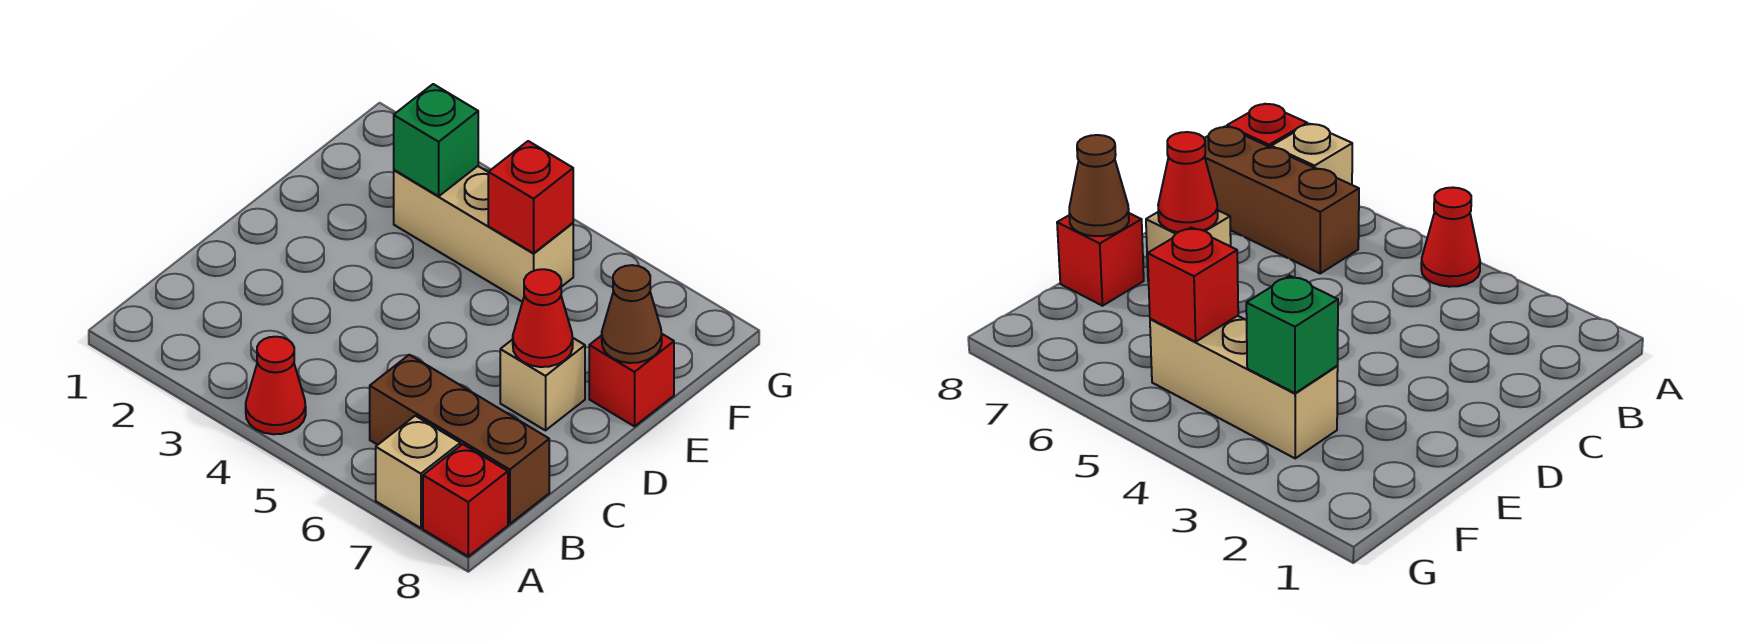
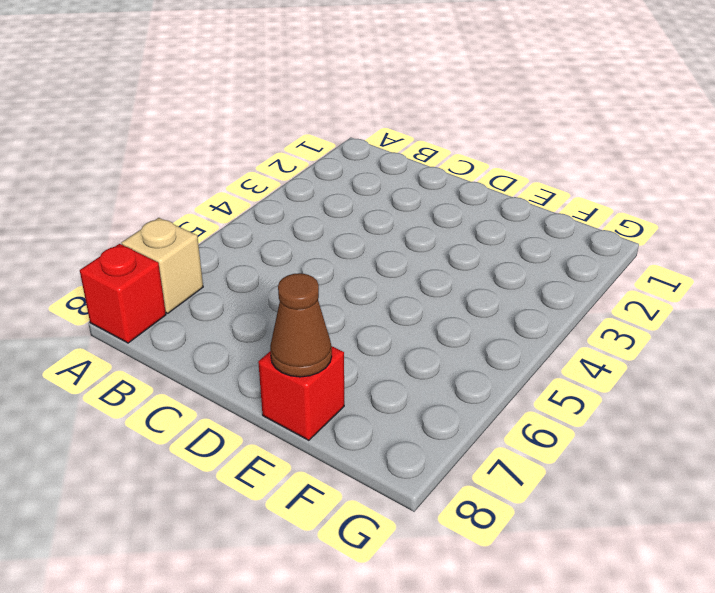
none -> red cone A4 level 1
none -> brown brick B6:B8 level 1

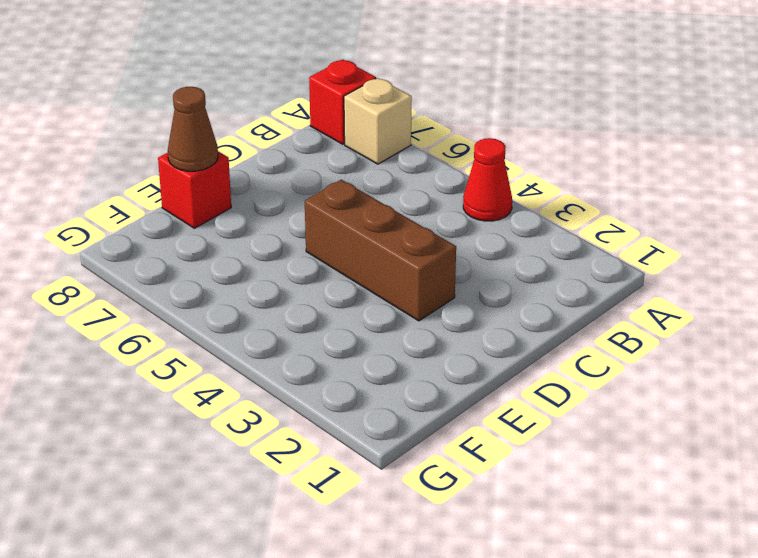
brown brick D3:D5 level 1 -> brown brick B6:B8 level 1
none -> tan brick D7 level 1
none -> tan brick F3:F5 level 1

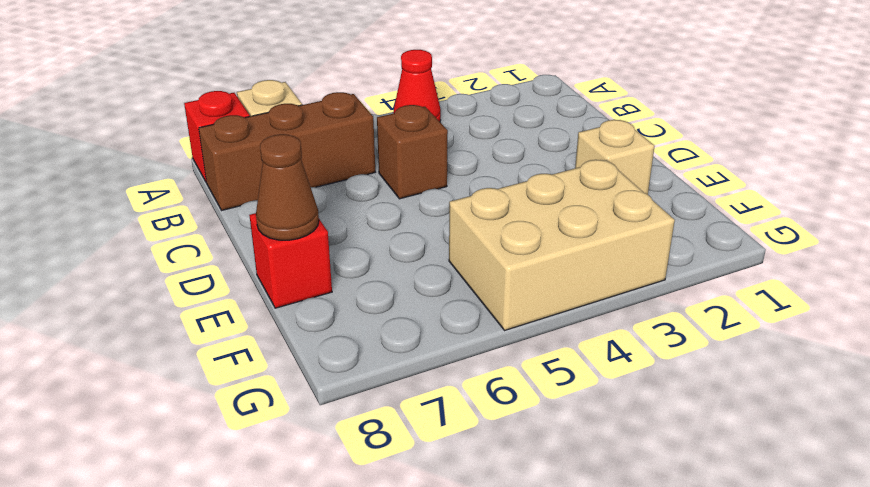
brown brick C5 level 1 -> none
tan brick E2 level 1 -> tan brick D7 level 1
tan brick F3:G5 level 1 -> tan brick F3:F5 level 1
none -> red cone D7 level 2
none -> green brick F3 level 2

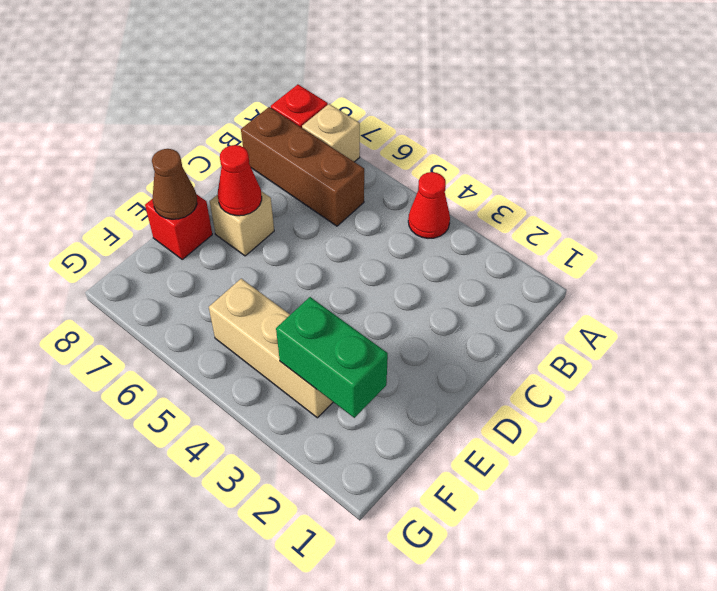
green brick F2:F3 level 2 -> green brick F3 level 2
none -> red brick F5 level 2

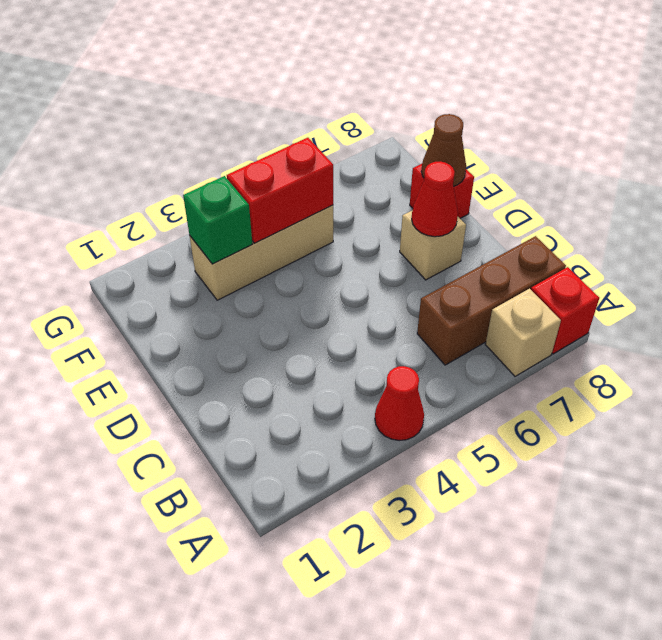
red brick F4:F5 level 2 -> red brick F5 level 2

